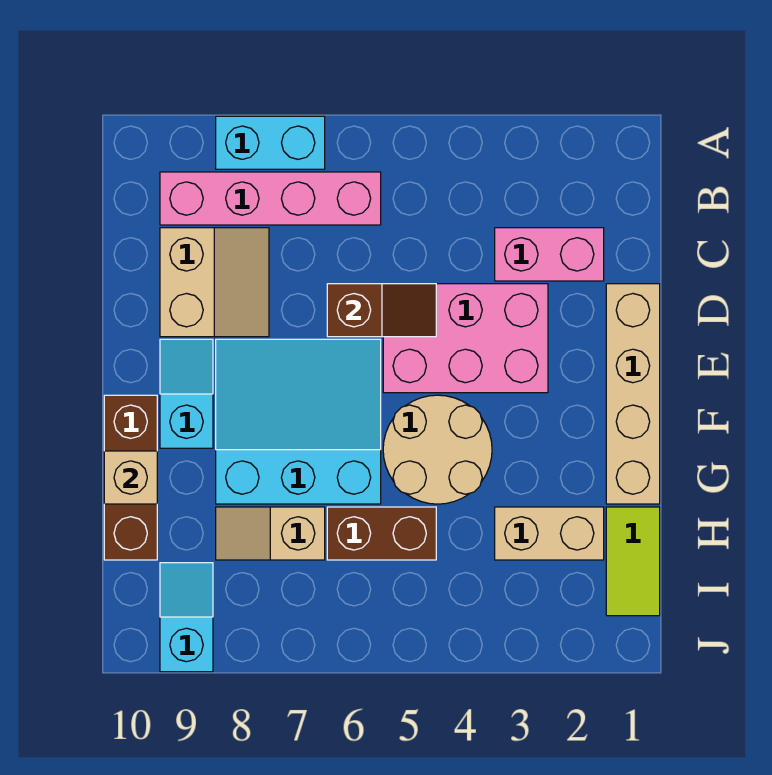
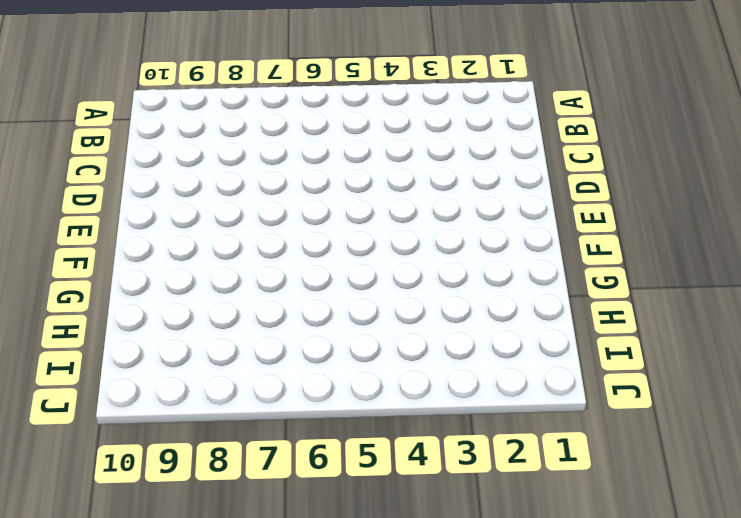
none -> cyan brick A7:A8 level 1
none -> pink brick B6:B9 level 1
none -> pink brick C2:C3 level 1

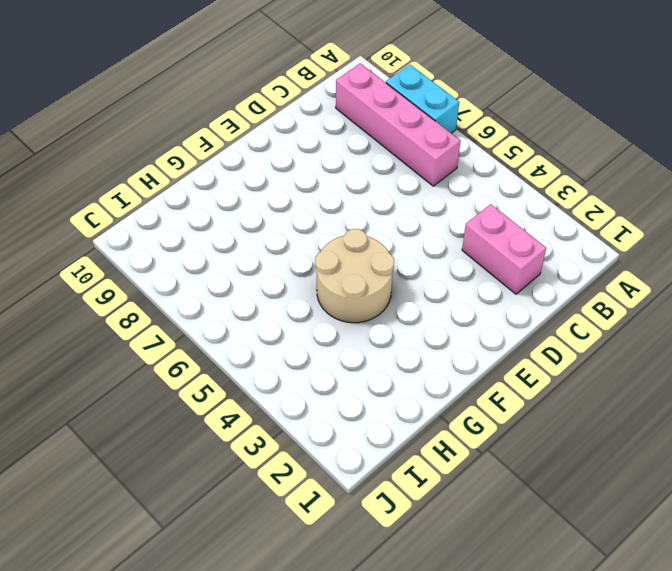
none -> tan slope C8:D9 level 1 top 9
none -> tan brick D1:G1 level 1
none -> pink brick D3:E5 level 1

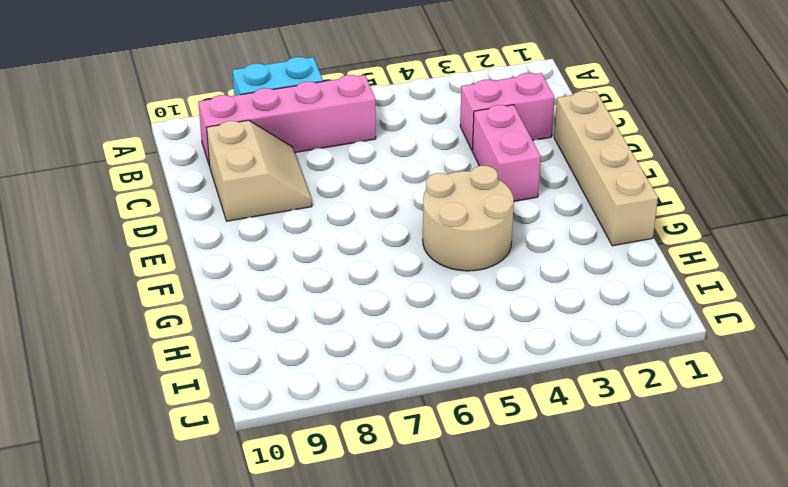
pink brick D3:E3 level 1 -> pink brick D3:E5 level 1
none -> cyan slope E6:G8 level 1 top G
none -> cyan slope E9:F9 level 1 top F
none -> brown brick F10:H10 level 1

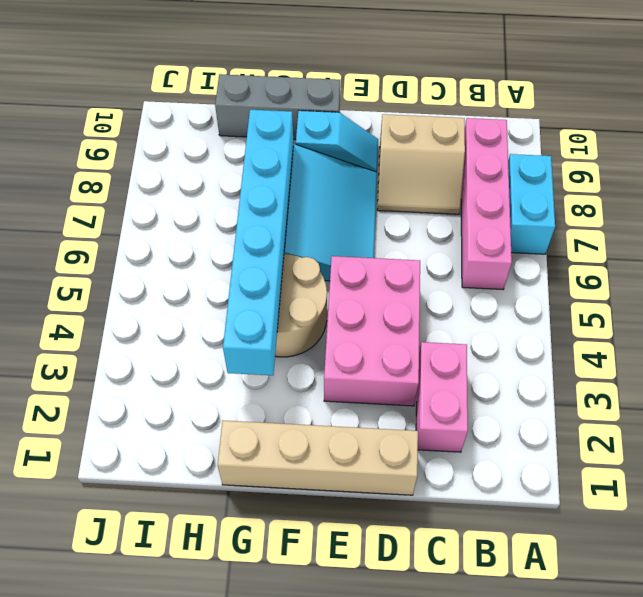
grey brick F10:H10 level 1 -> brown brick F10:H10 level 1
cyan brick G3:G8 level 2 -> none
none -> lime tile H1:I1 level 1
none -> tan brick H2:H3 level 1
none -> brown brick H5:H6 level 1

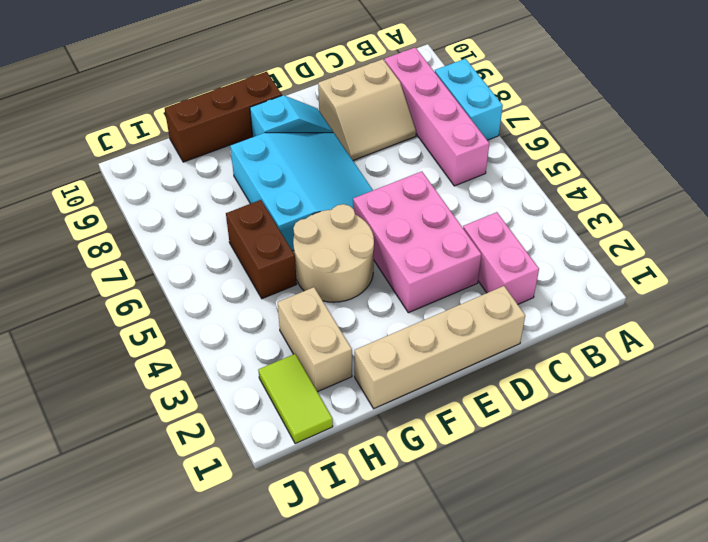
lime tile I1:I2 level 1 -> lime tile H1:I1 level 1
none -> tan slope H7:H8 level 1 top 7
none -> cyan slope I9:J9 level 1 top J
none -> brown slope D5:D6 level 2 top 6

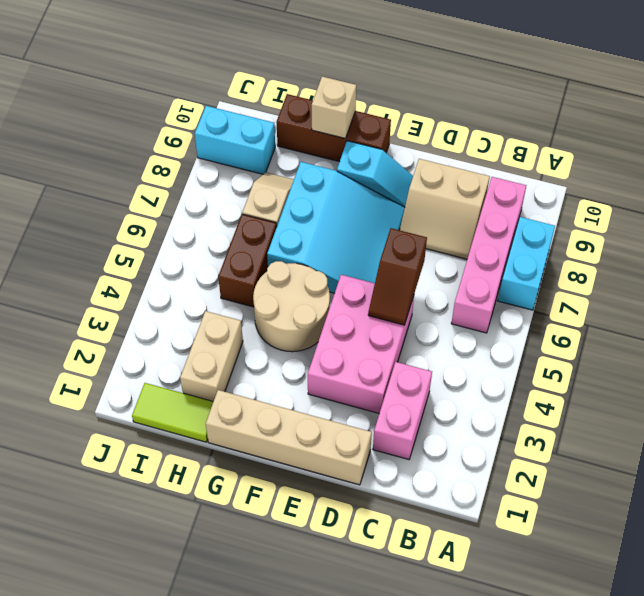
cyan brick I9:J9 level 1 -> cyan slope I9:J9 level 1 top J

